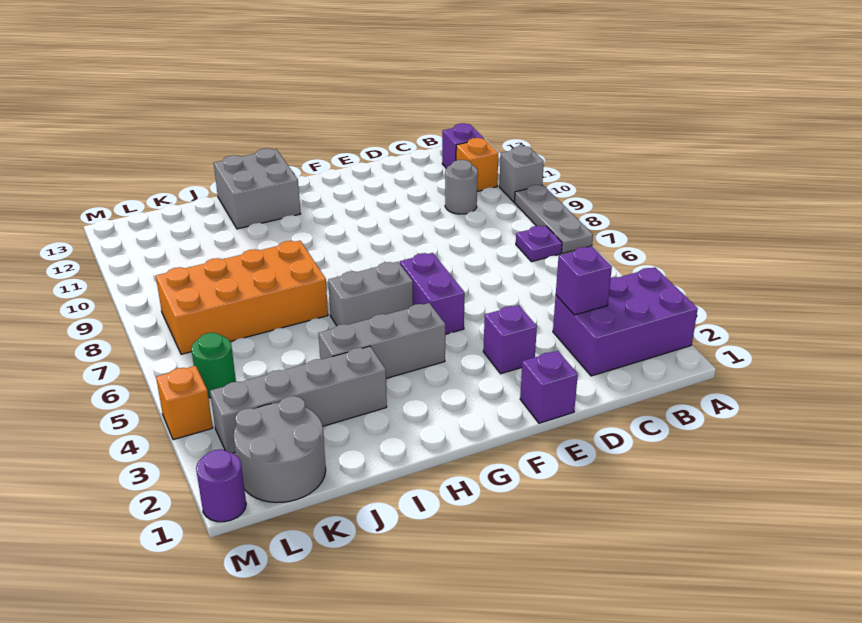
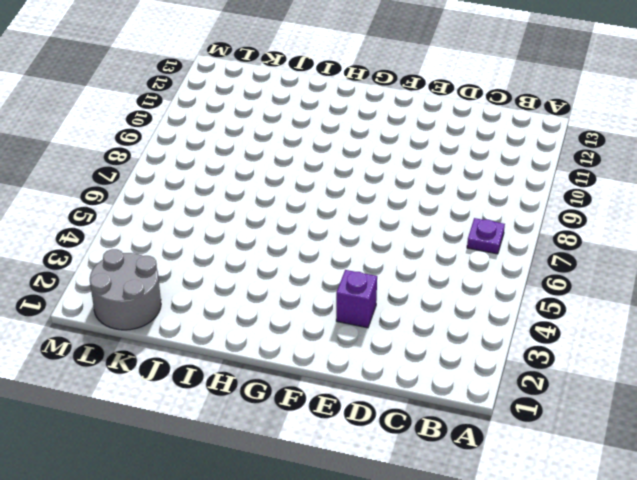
none -> purple brick A2:C3 level 1
none -> grey plate A7:A9 level 1
none -> grey brick A10 level 1

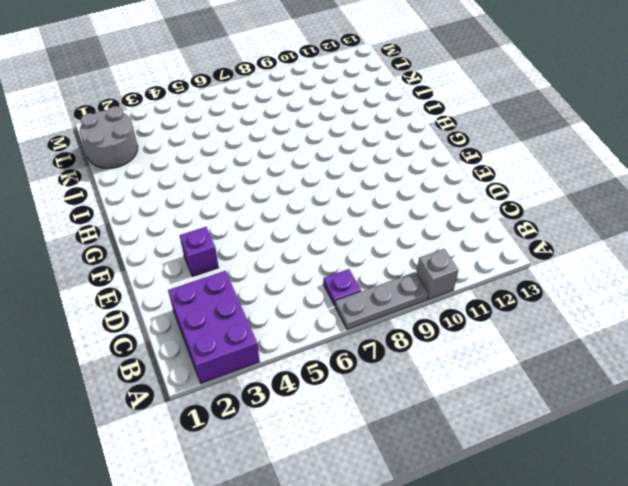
none -> orange brick B11 level 1
none -> purple brick B12 level 1
none -> grey round brick C10 level 1

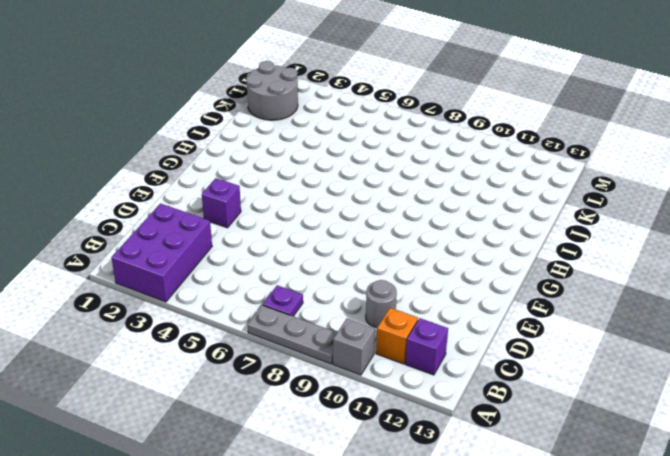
none -> purple brick E1 level 1
none -> purple brick F5:F6 level 1
none -> grey brick G4:I4 level 1

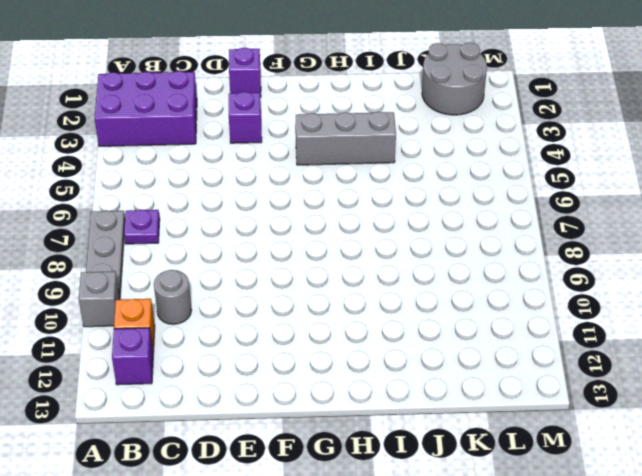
none -> purple brick F5:F6 level 1
none -> grey brick G6:H6 level 1
none -> grey brick H12:I13 level 1

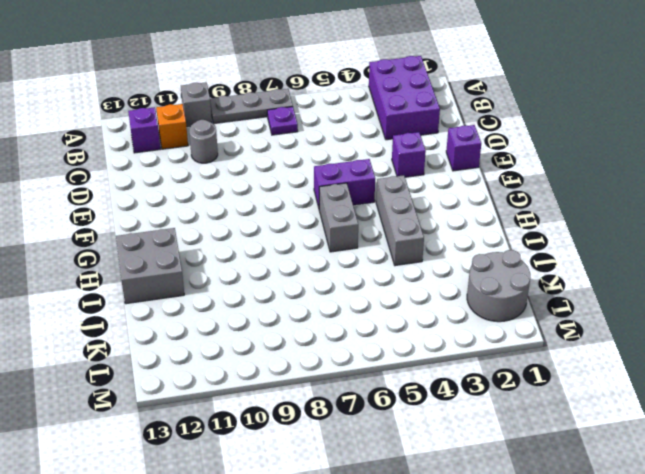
none -> grey brick I3:L3 level 1
none -> orange brick I7:L8 level 1
none -> green round brick L5 level 1

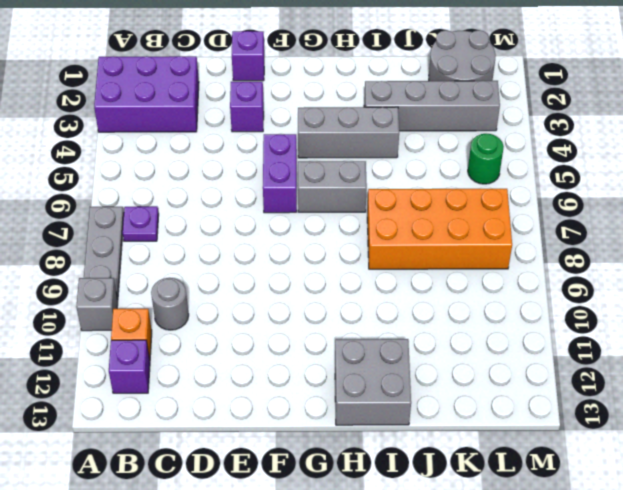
none -> purple round brick M1 level 1
none -> orange brick M4 level 1
none -> purple brick C3 level 2

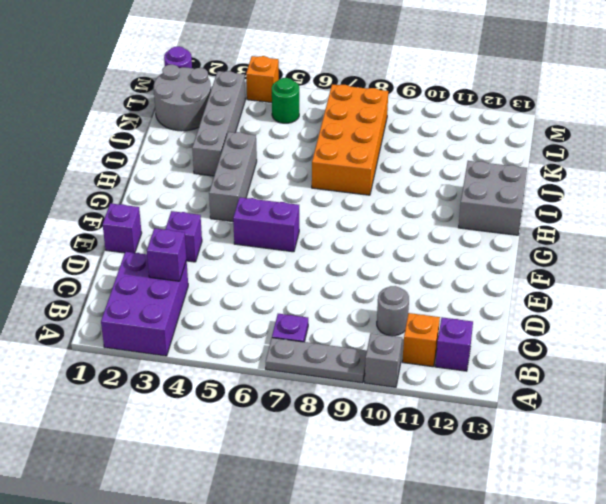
none -> grey brick G6:H6 level 1

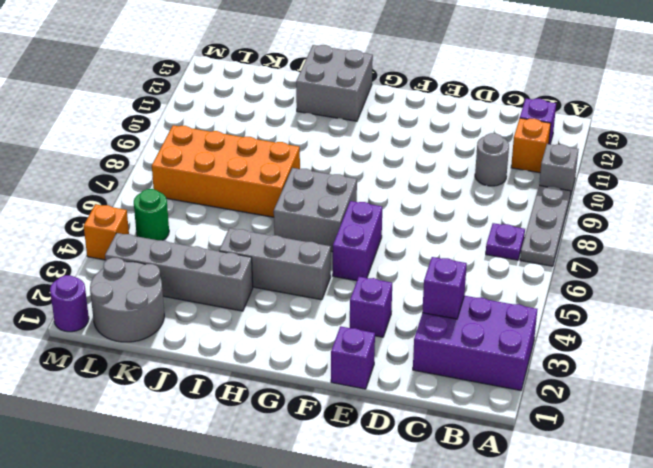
grey brick G6:H7 level 1 -> grey brick G6:H6 level 1

